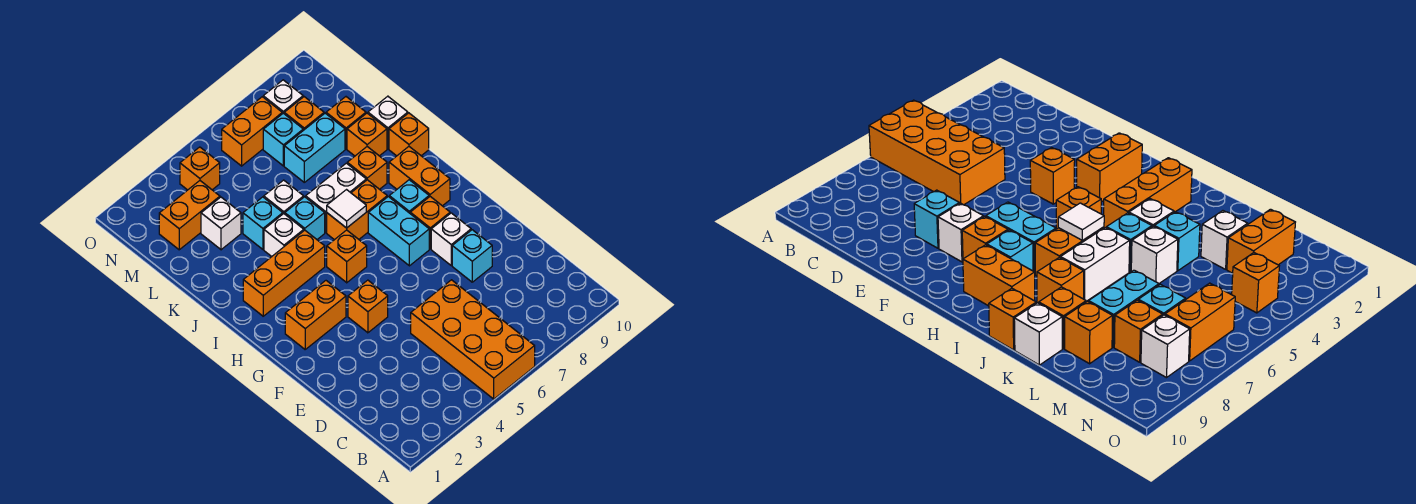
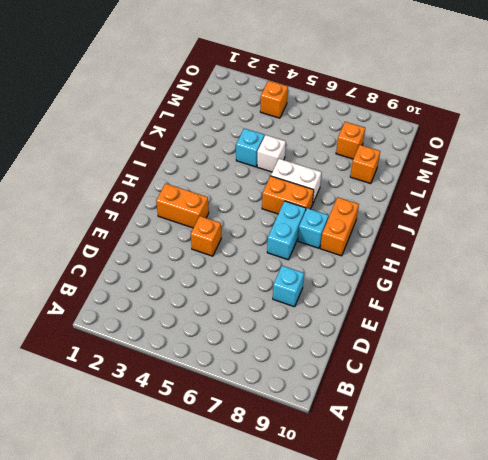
none -> orange brick A5:D6 level 1
none -> white brick F8 level 1
none -> orange brick G8 level 1
none -> orange brick H5 level 1

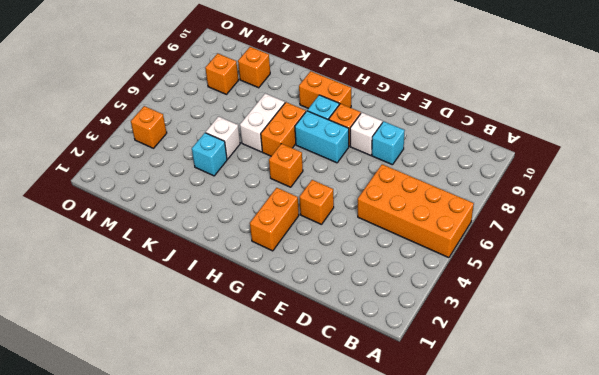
none -> orange brick I2:I4 level 1
none -> white brick J4 level 1
none -> cyan brick J5 level 1
none -> orange brick J8 level 1

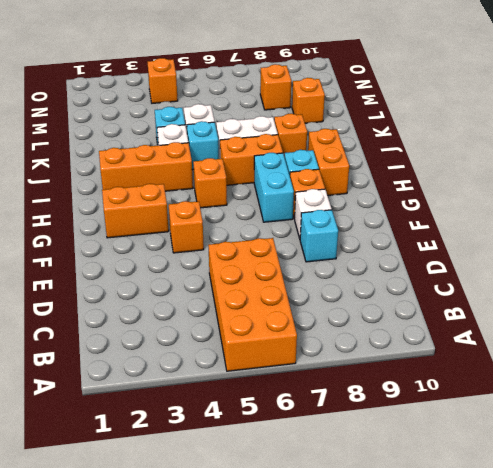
none -> orange brick J10 level 1
none -> orange brick K9 level 1
none -> white brick K10 level 1
none -> white brick L3 level 1

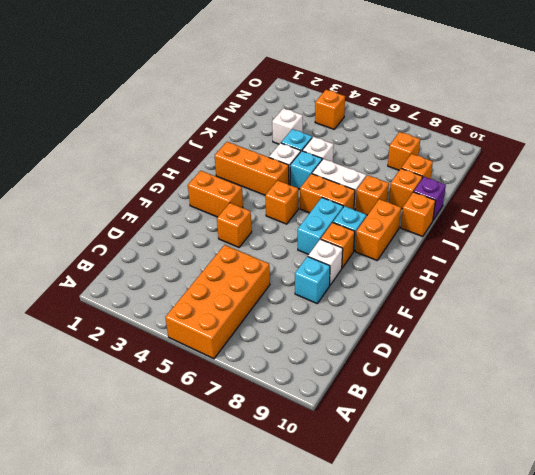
purple brick K10 level 1 -> white brick K10 level 1
none -> cyan brick L7:L8 level 1
none -> orange brick M2:M3 level 1
none -> cyan brick M7 level 1
none -> orange brick N6:N7 level 1

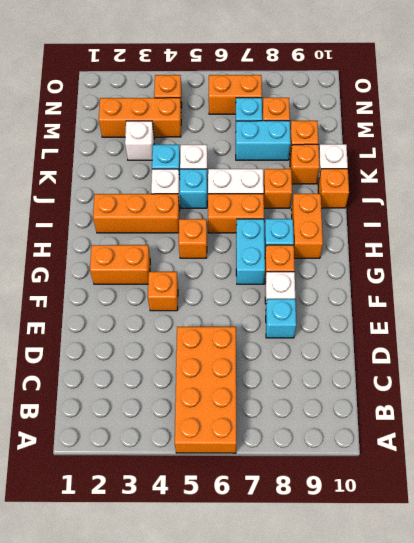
orange brick M2:M4 level 1 -> orange brick M2:M3 level 1
none -> white brick N8 level 1
none -> white tile I6 level 2

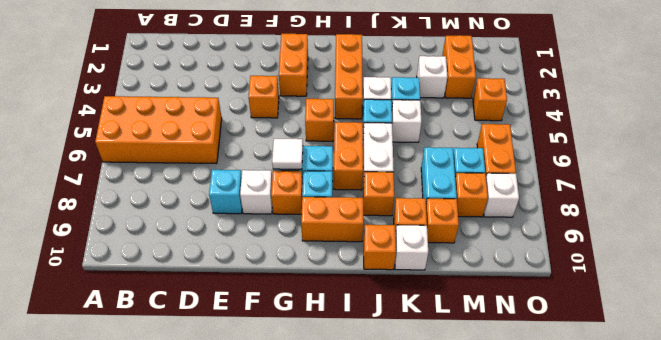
white tile G7 level 2 -> white tile I6 level 2

